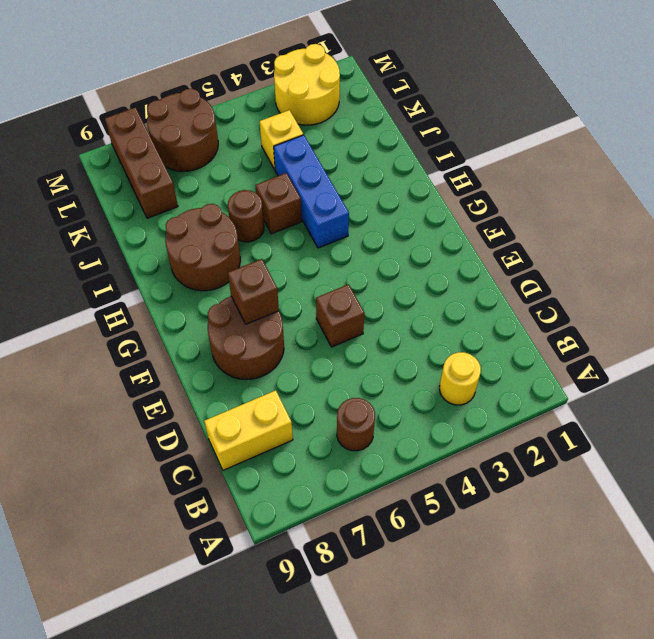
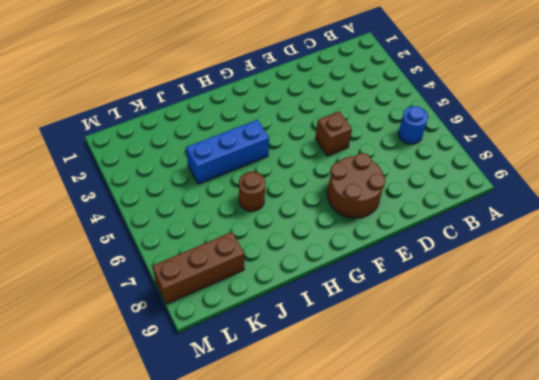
blue round brick B6 level 1 -> brown round brick B6 level 1
none -> yellow round brick B3 level 1
none -> yellow brick C8:C9 level 1
none -> brown round brick H7:I8 level 1

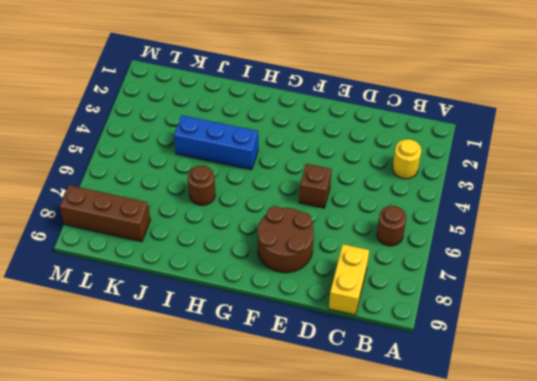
none -> brown round brick H7:I8 level 1
none -> brown brick I5 level 1
none -> yellow brick K4 level 1

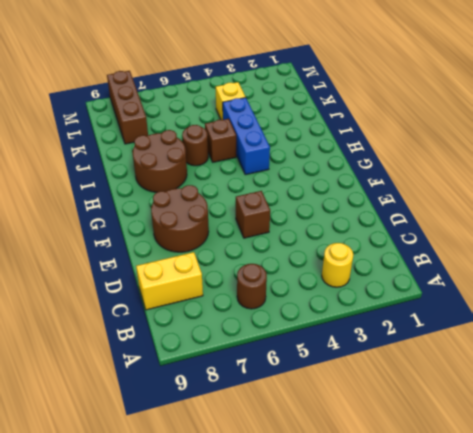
none -> yellow round brick L2:M3 level 1
none -> brown round brick L6:M7 level 1
none -> brown brick F7 level 2

